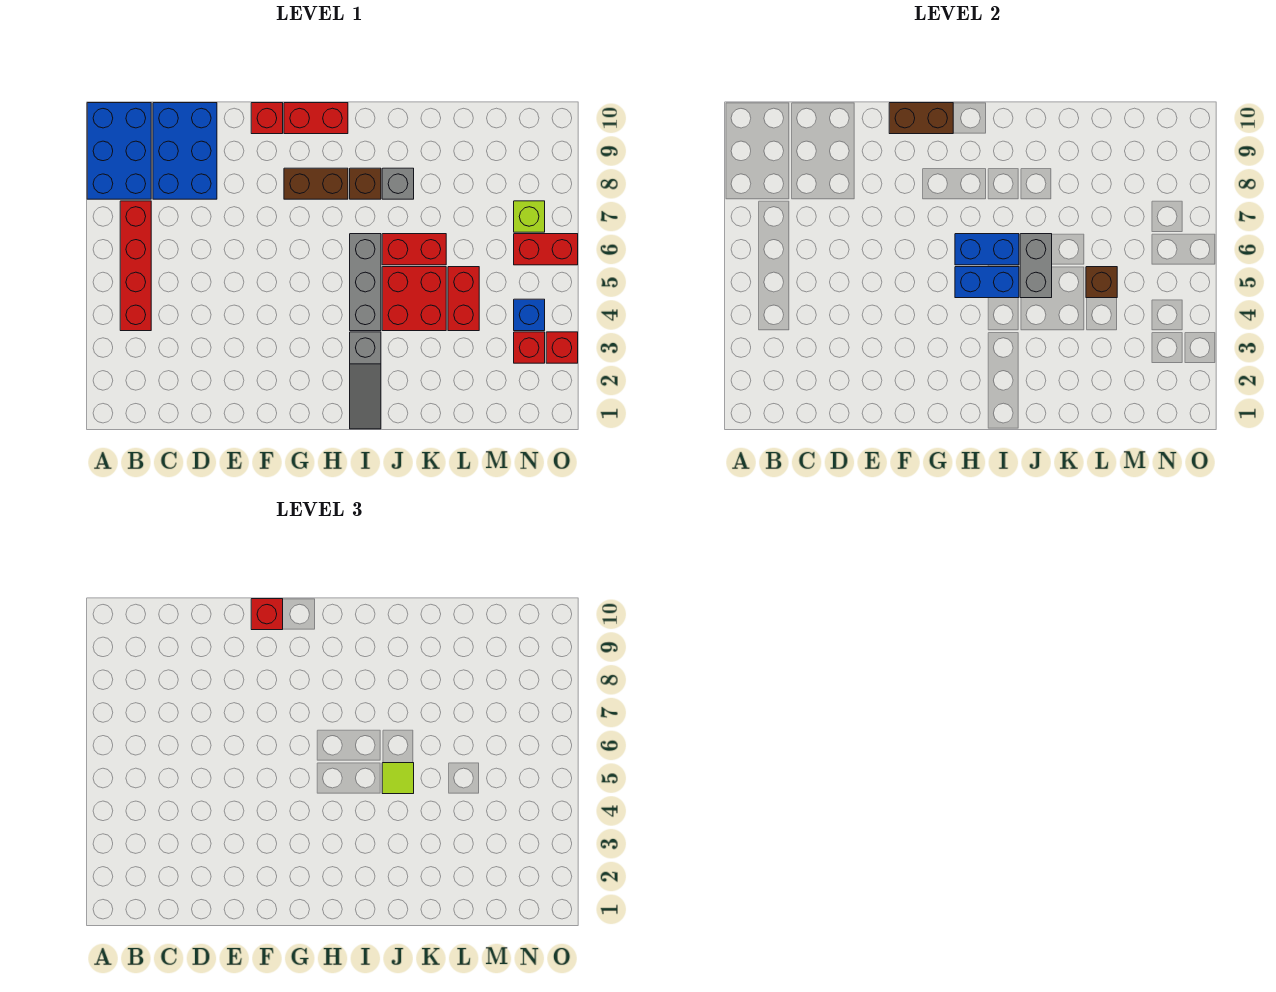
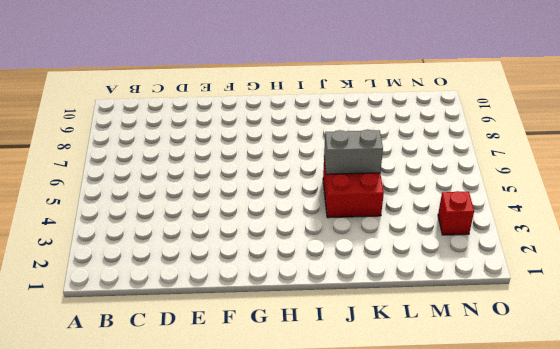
grey brick J5:K5 level 2 -> grey brick J5:J6 level 2
none -> blue brick A8:B10 level 1
none -> red brick B4:B7 level 1
none -> blue brick C8:D10 level 1

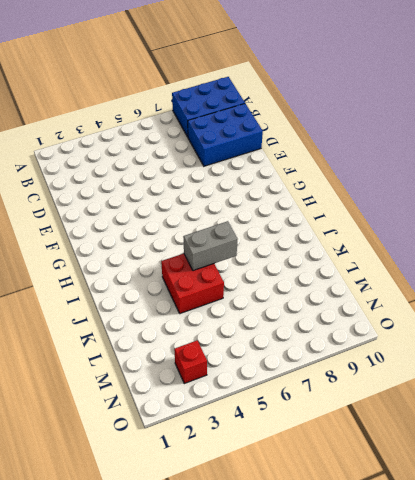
none -> red brick B4:B7 level 1
none -> red brick F10 level 1
none -> brown brick G8:H8 level 1

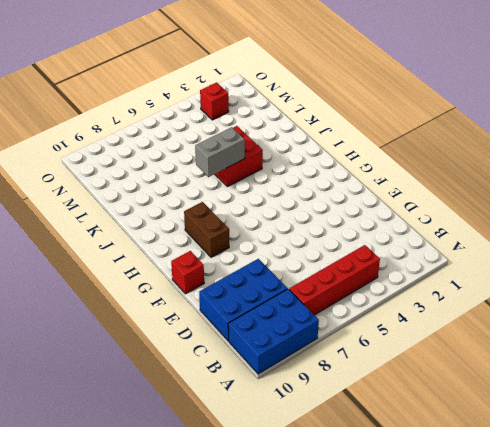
none -> red brick G10:H10 level 1
none -> grey slope I1:I3 level 1 top 3
none -> grey brick I4:I6 level 1

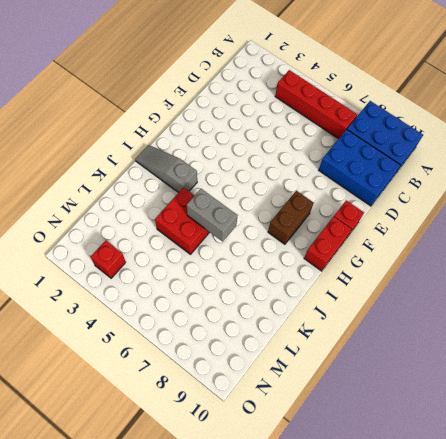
none -> grey brick I4:I6 level 1
none -> brown brick I8 level 1
none -> red brick J6:K6 level 1

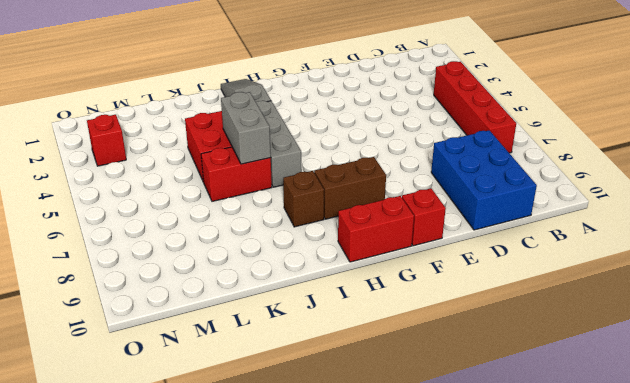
none -> blue brick A8:B10 level 1
none -> grey brick J8 level 1
none -> red brick L4:L5 level 1

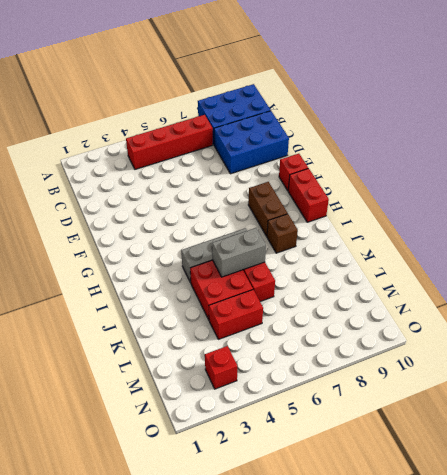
none -> grey slope I1:I3 level 1 top 3
none -> grey brick J8 level 1
none -> blue brick N4 level 1

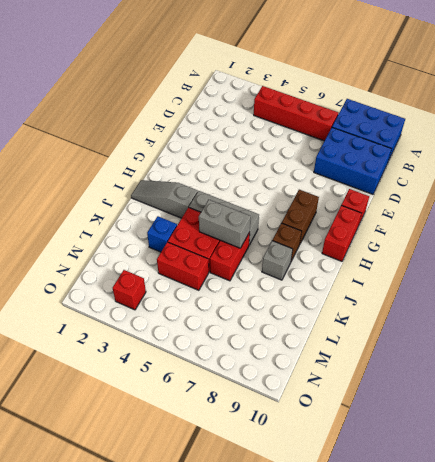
blue brick K3 level 1 -> blue brick N4 level 1
none -> red brick N6:O6 level 1
none -> lime brick N7 level 1
none -> red brick O3 level 1

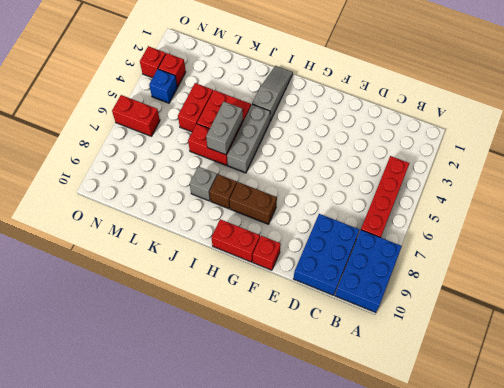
none -> lime brick N7 level 1
none -> brown brick F10:G10 level 2
none -> blue brick H5:I5 level 2

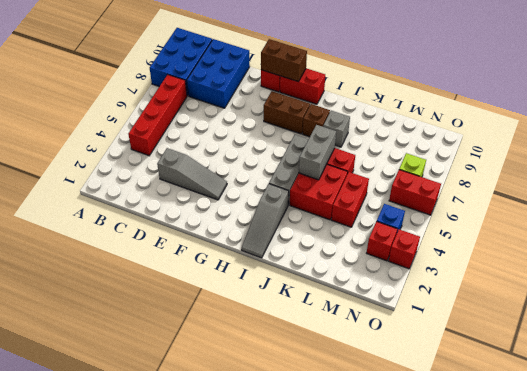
grey slope D3:F3 level 1 top D -> none
none -> blue brick H5:I5 level 2
none -> blue brick H6:I6 level 2
none -> brown brick L5 level 2

